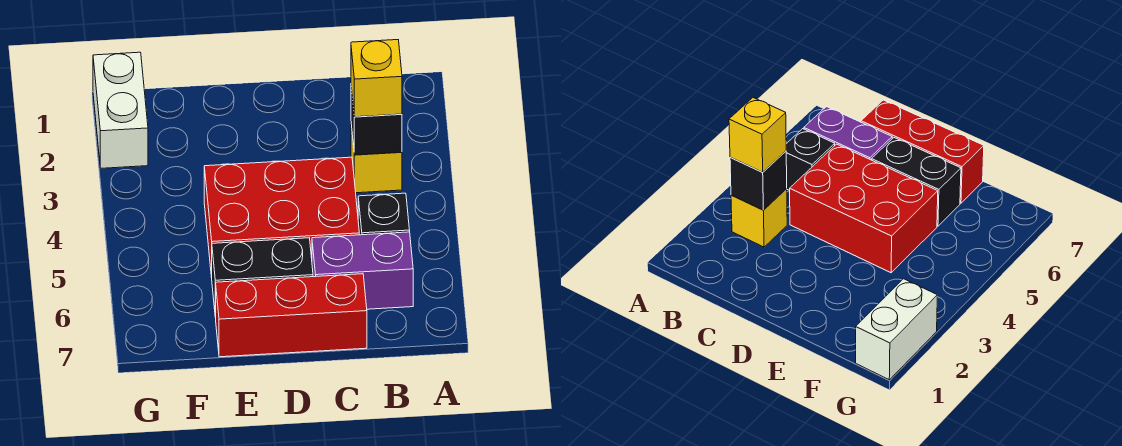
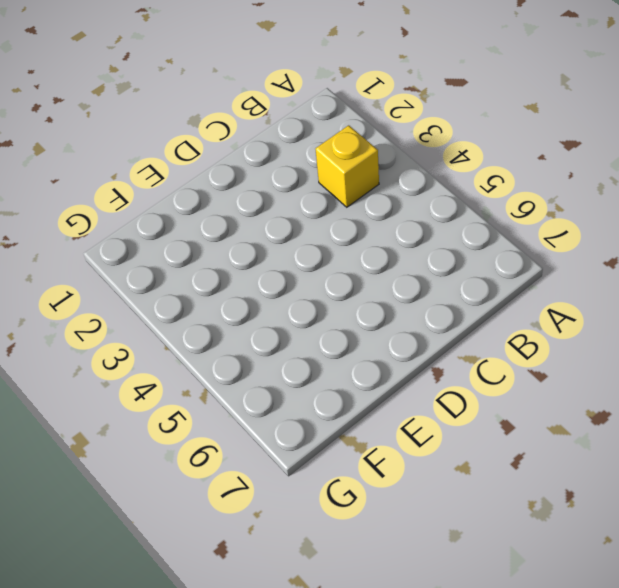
none -> black brick B5 level 1
none -> purple brick B6:C6 level 1

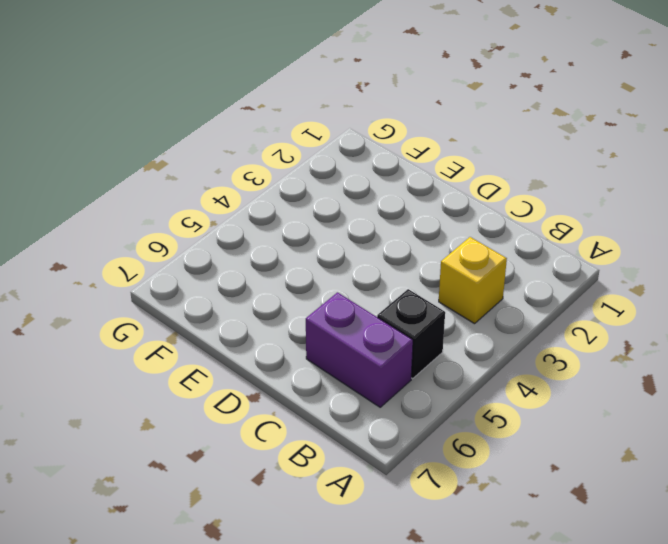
none -> red brick C4:E5 level 1
none -> red brick C7:E7 level 1

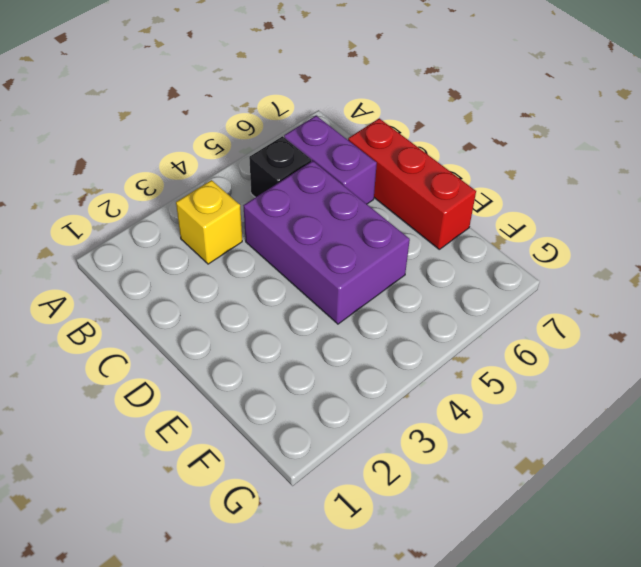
purple brick C4:E5 level 1 -> red brick C4:E5 level 1
none -> black brick D6:E6 level 1
none -> white brick G1:G2 level 1

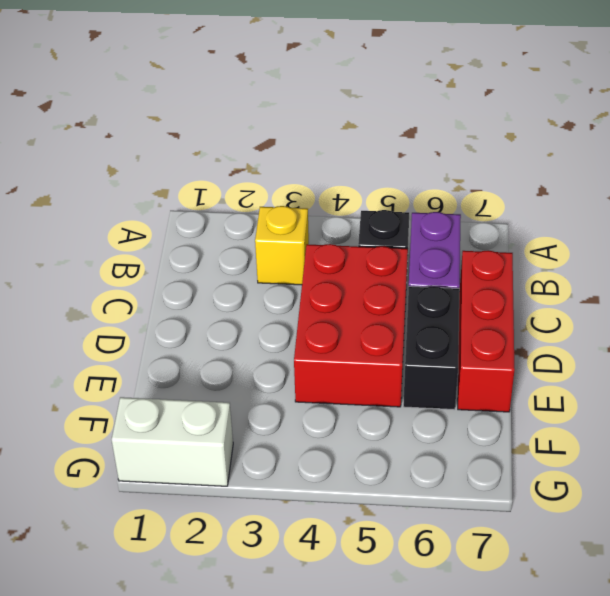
none -> black brick B3 level 2
none -> yellow brick B3 level 3

